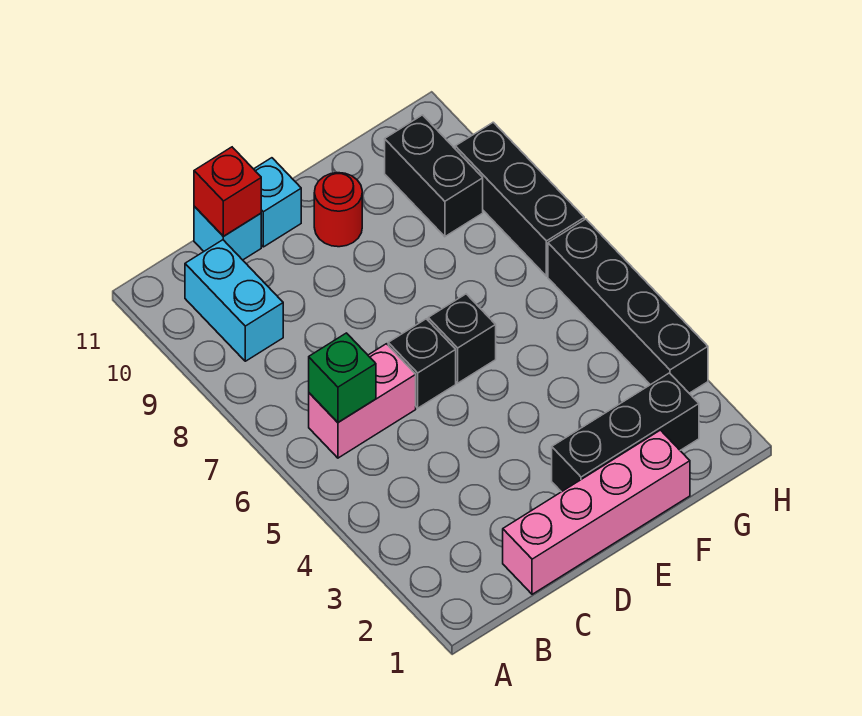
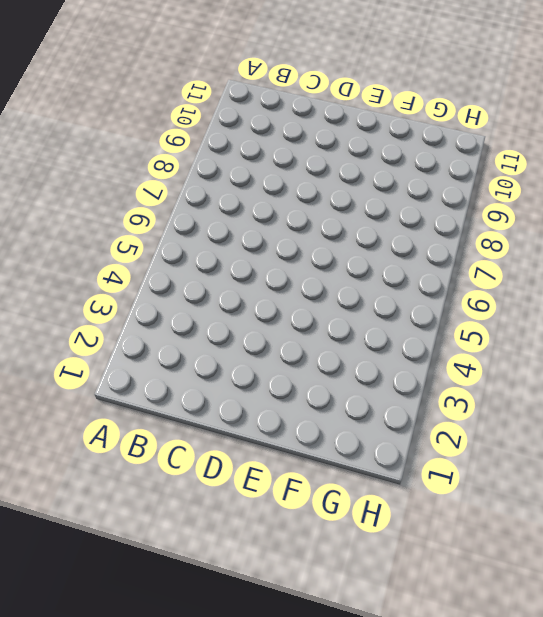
none -> pink brick B6:C6 level 1
none -> cyan brick B9:B10 level 1
none -> pink brick C1:F1 level 1

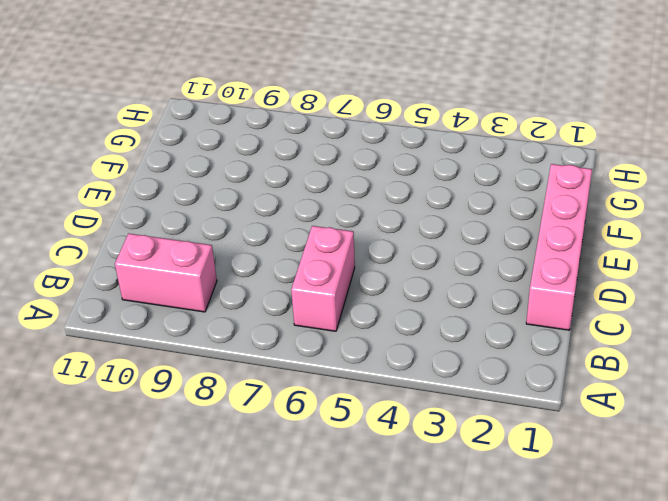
pink brick B9:B10 level 1 -> cyan brick B9:B10 level 1
none -> cyan brick C11 level 1
none -> black brick D6 level 1
none -> cyan brick D11 level 1

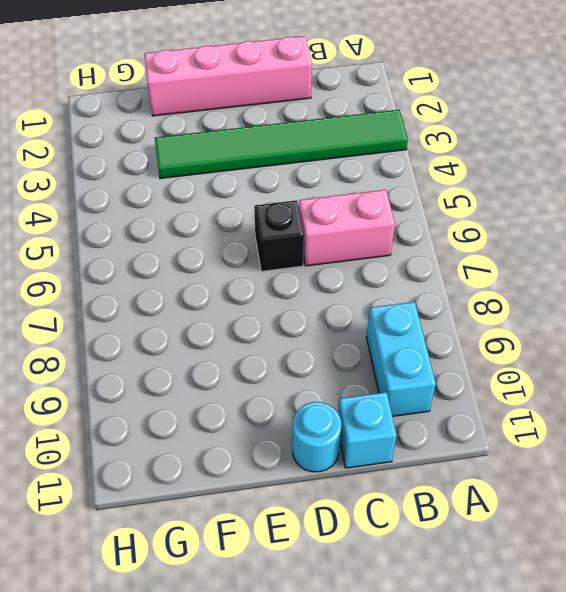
green tile A3:F3 level 1 -> none
cyan round brick D11 level 1 -> cyan brick D11 level 1
none -> black brick E2:G2 level 1
none -> black brick E6 level 1
none -> red round brick E10 level 1

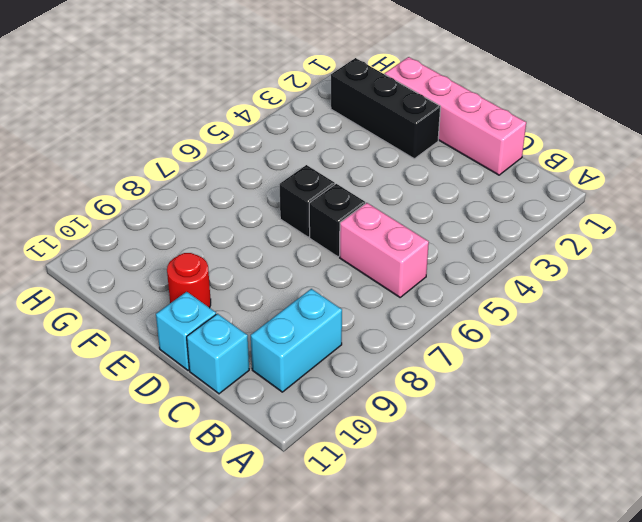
none -> black brick G9:G10 level 1
none -> black brick H3:H6 level 1
none -> black brick H7:H9 level 1

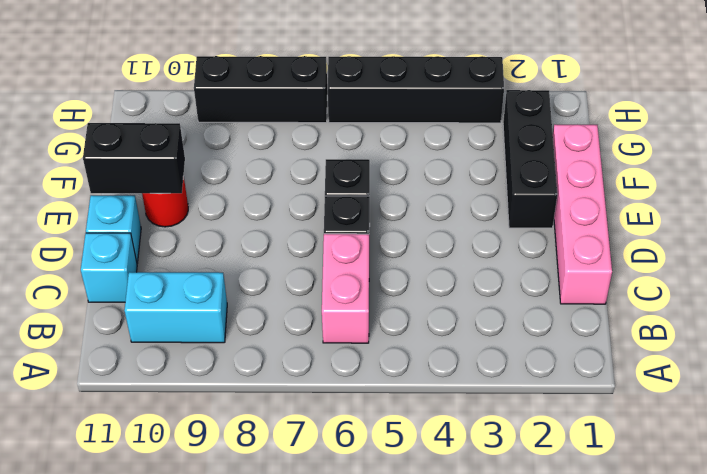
black brick E10:E11 level 2 -> black brick G9:G10 level 1
none -> green brick B6 level 2
none -> red brick C11 level 2

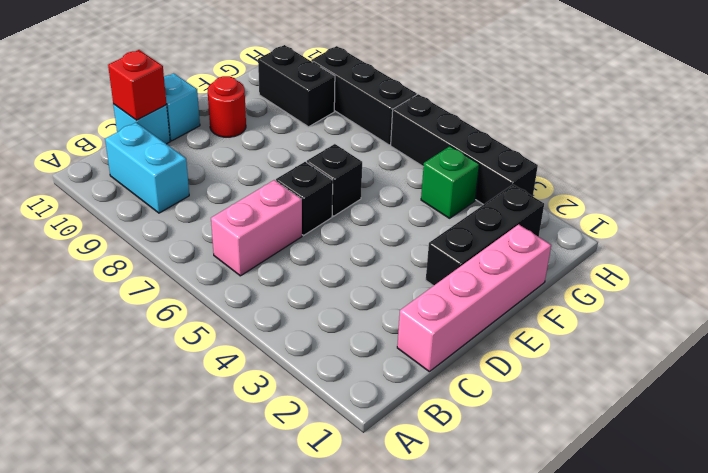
green brick G4 level 1 -> green brick B6 level 2

